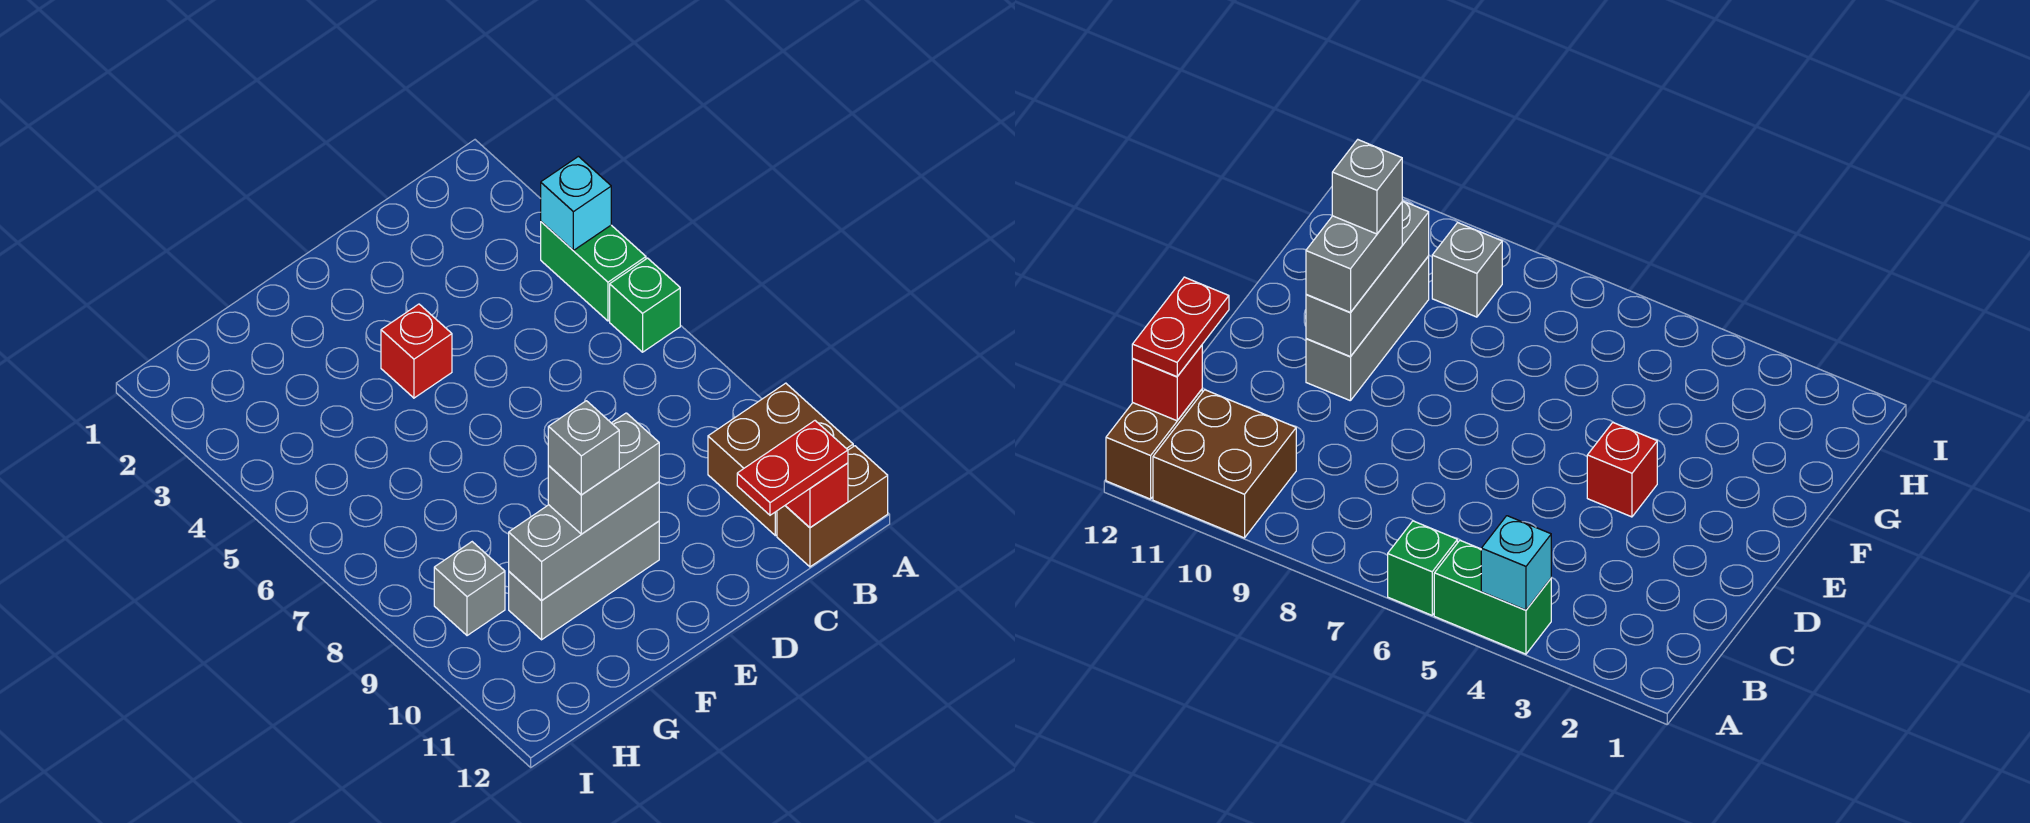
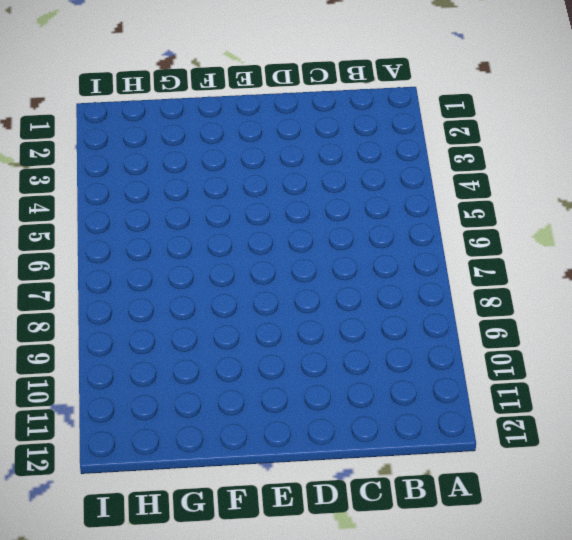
none -> green brick A4:A5 level 1
none -> green brick A6 level 1
none -> brown brick A10:B11 level 1

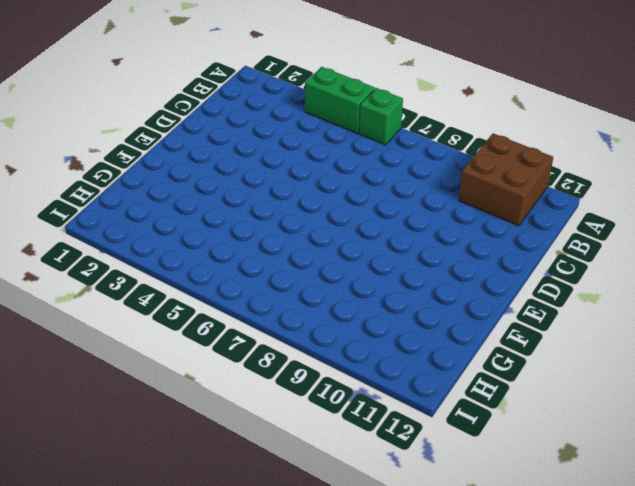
none -> brown brick A12:B12 level 1
none -> red brick E4 level 1
none -> grey brick E10:G10 level 1

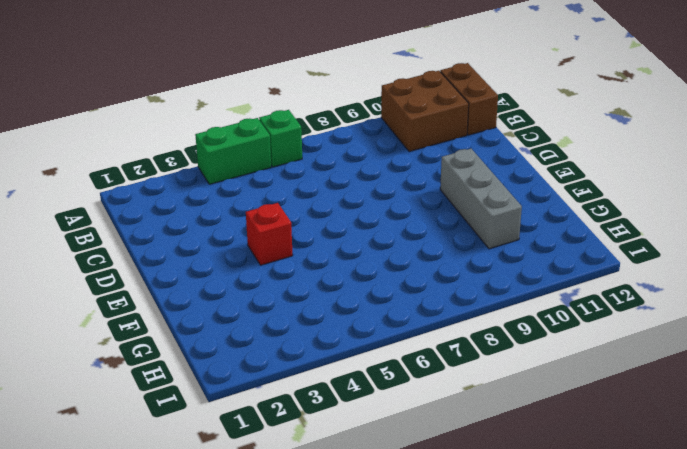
none -> grey brick H9 level 1
none -> cyan brick A4 level 2
none -> red brick B12 level 2

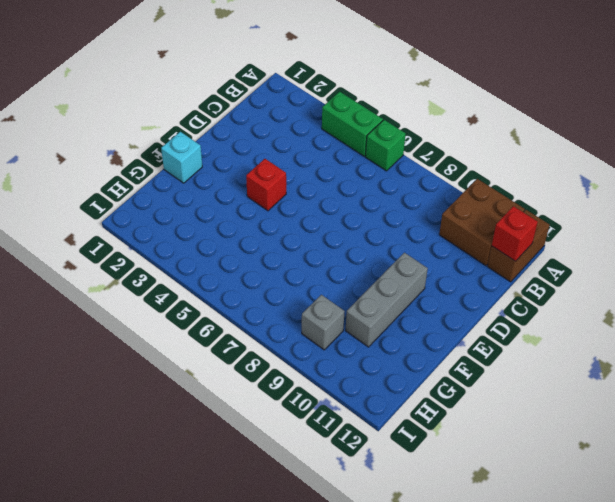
cyan brick F1 level 1 -> cyan brick A4 level 2
none -> grey brick E10:G10 level 2
none -> red plate B12:C12 level 3
none -> grey brick E10:F10 level 3

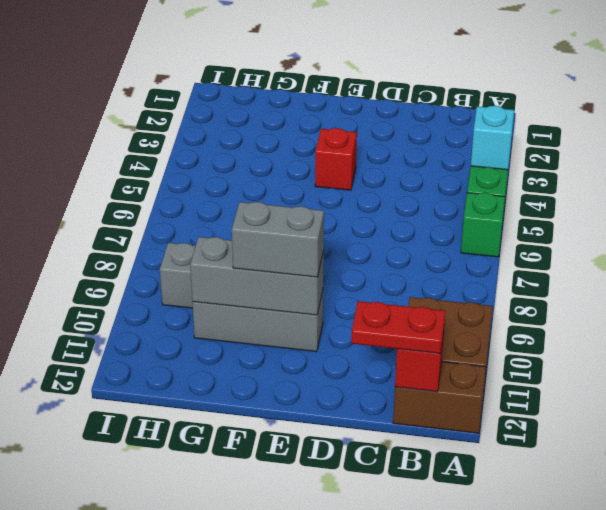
none -> grey brick F10 level 4

